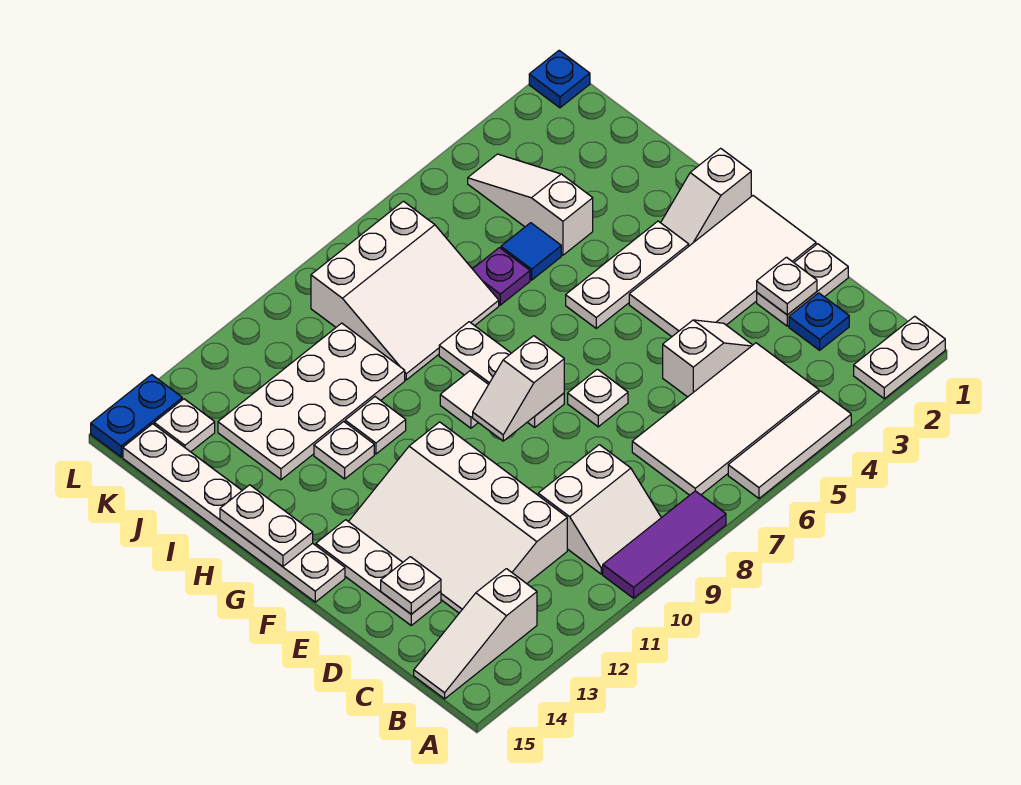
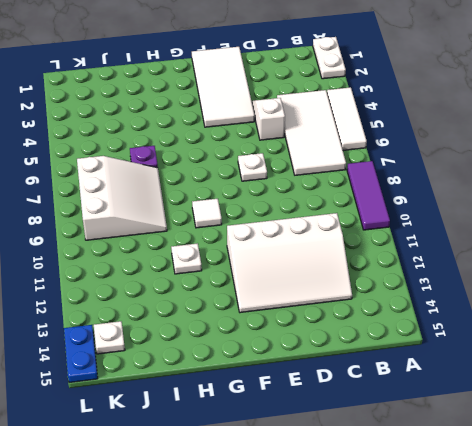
none -> white slope B9:C10 level 1 top C
none -> white slope B13:B15 level 1 top 13
none -> blue plate C2 level 1
none -> white plate D1:D2 level 1

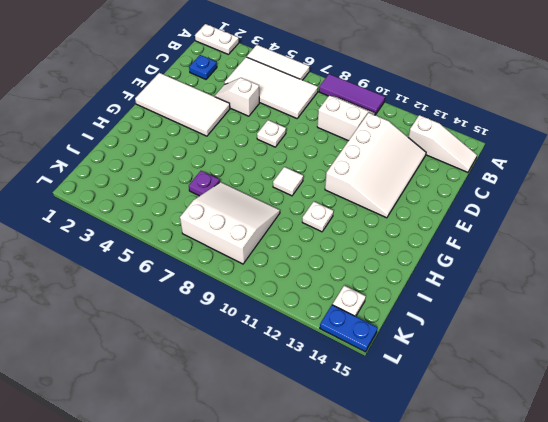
none -> white plate D1:D2 level 1
none -> white plate D14:F14 level 1
none -> white plate F8:H8 level 1
none -> white plate F15:K15 level 1

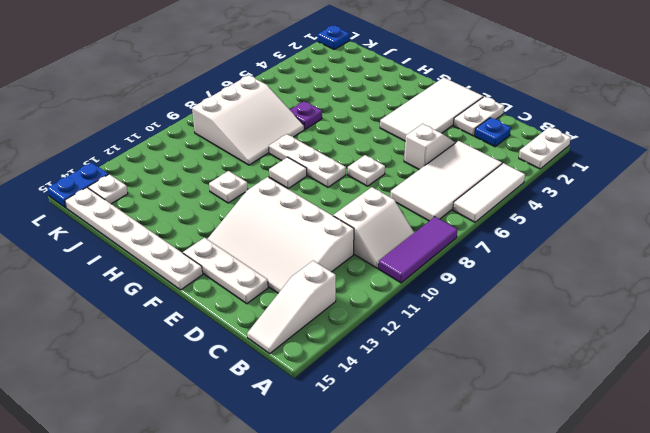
none -> white slope G1:G2 level 1 top 1
none -> white plate G3:G5 level 1
none -> white plate H12 level 1
none -> white slope I4:K4 level 1 top I

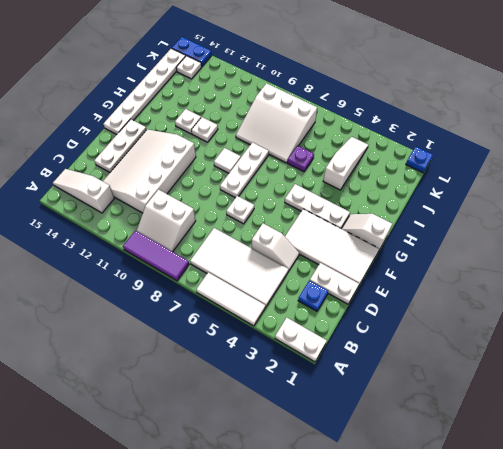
none -> blue tile I5 level 1
none -> white plate I10:J13 level 1
none -> white plate D2 level 2
none -> white plate D14 level 2

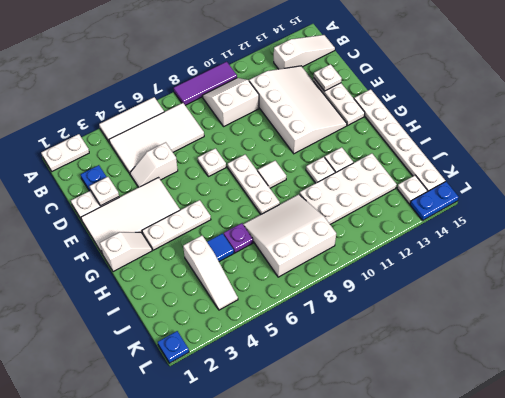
none -> white slope F8:F9 level 2 top 8
none -> white plate G15:H15 level 2

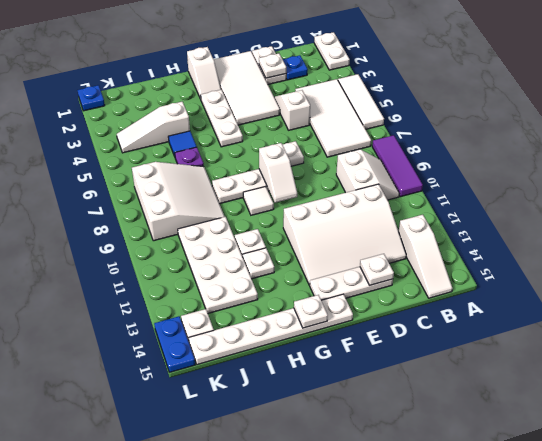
white plate G15 level 2 -> white plate G15:H15 level 2

